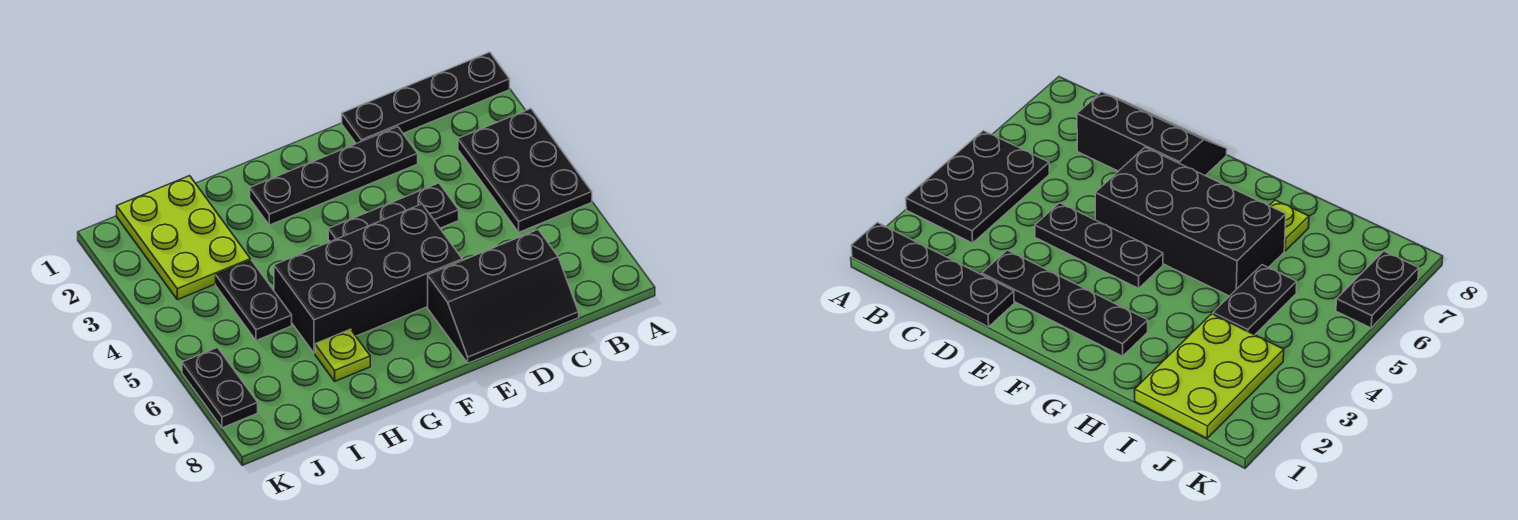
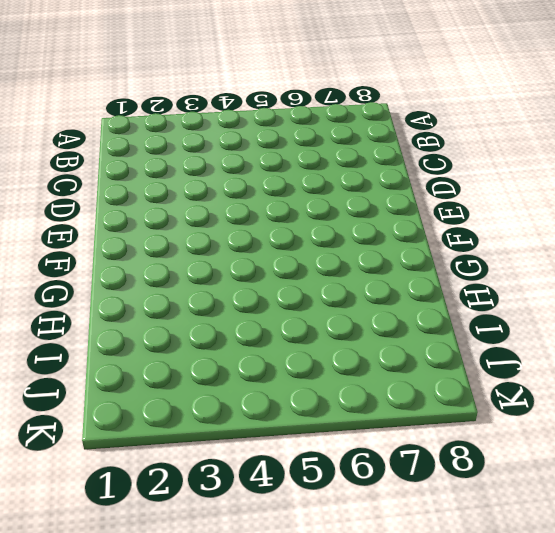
none -> black plate A1:D1 level 1
none -> black plate A3:B5 level 1

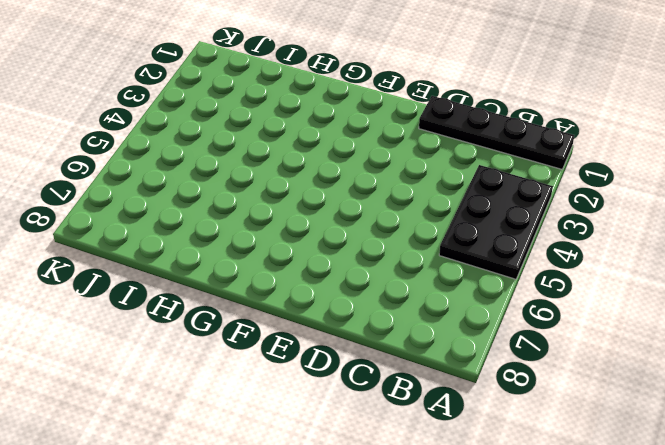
none -> black slope C7:E8 level 1 top 7
none -> black plate D2:G2 level 1

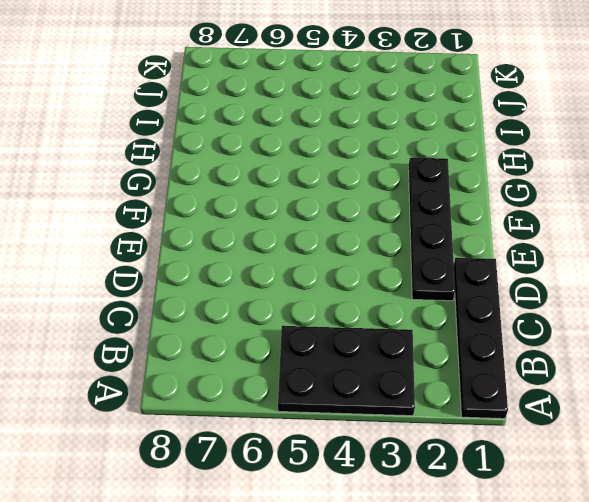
none -> black slope C7:E8 level 1 top 7
none -> black plate D4:F4 level 1

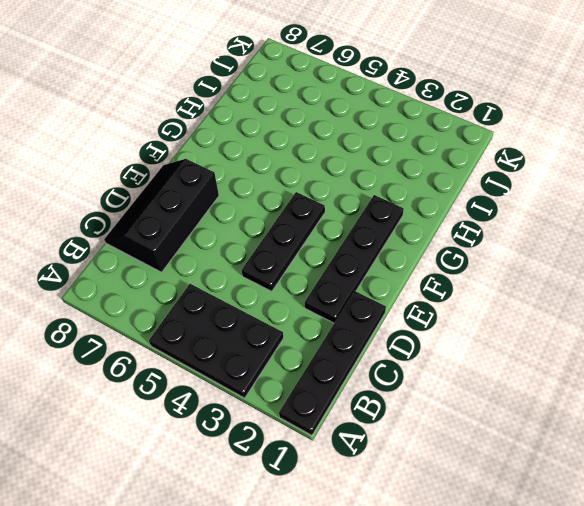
none -> black brick E5:H6 level 1
none -> lime plate H7 level 1

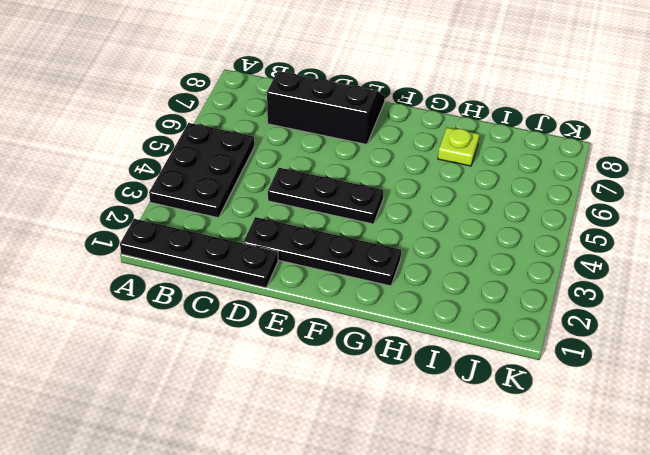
none -> black brick E5:H6 level 1
none -> lime plate I1:J3 level 1

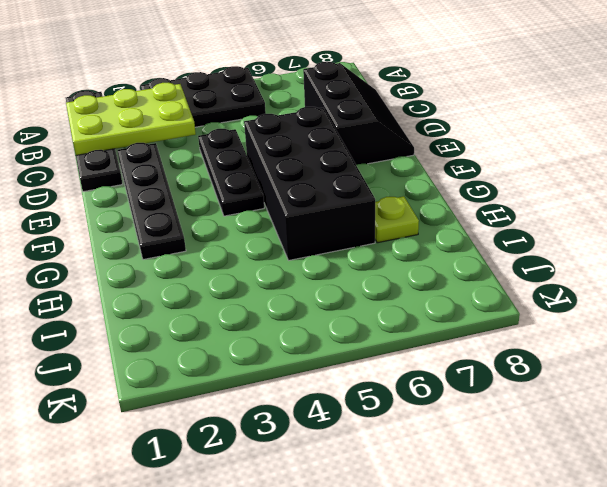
lime plate B1:C3 level 2 -> lime plate I1:J3 level 1
none -> black plate I4:I5 level 1
none -> black plate K6:K7 level 1

